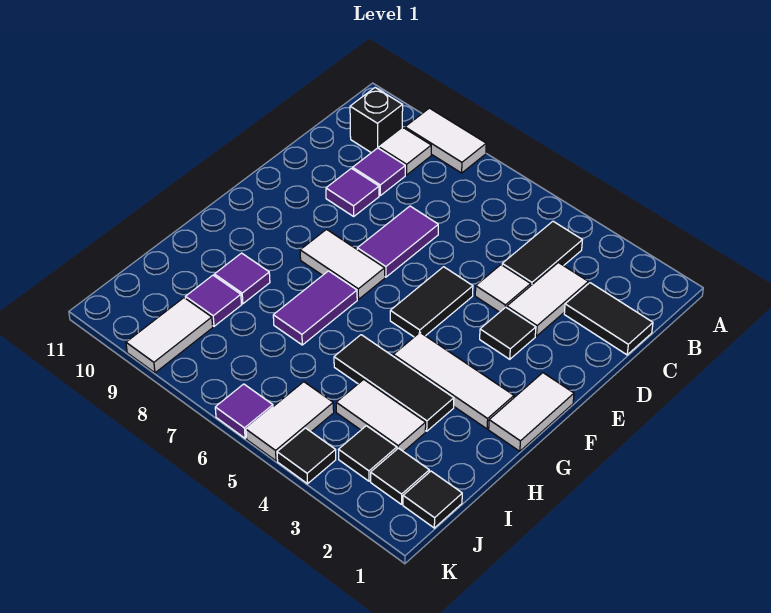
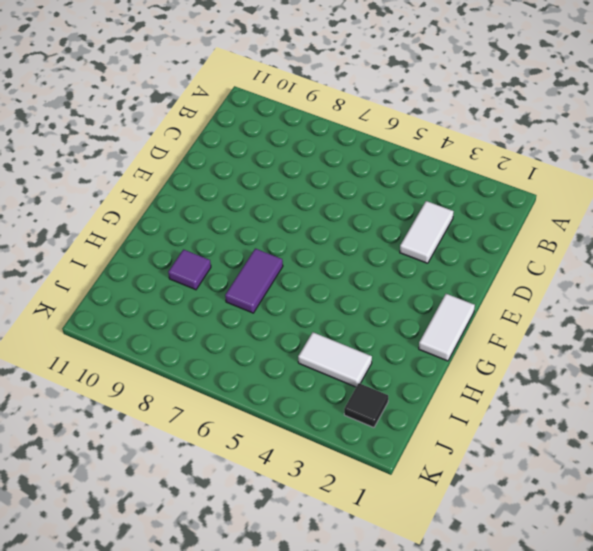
none -> white tile A8:A9 level 1
none -> black tile B4:C4 level 1
none -> white tile B9 level 1

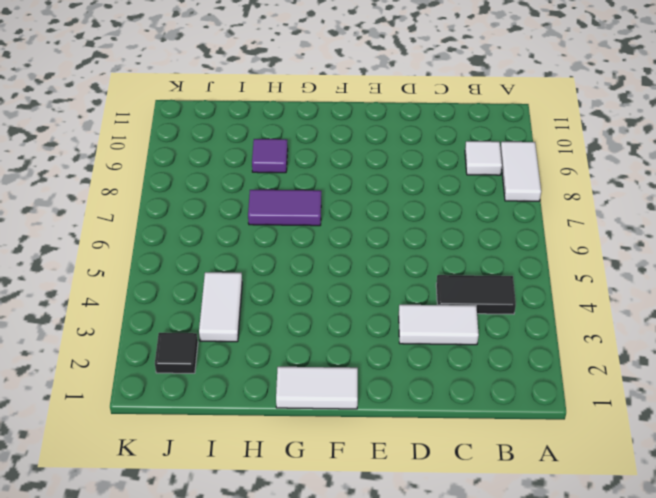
none -> black brick B10 level 1
none -> black tile C1:C2 level 1
none -> purple tile C9 level 1

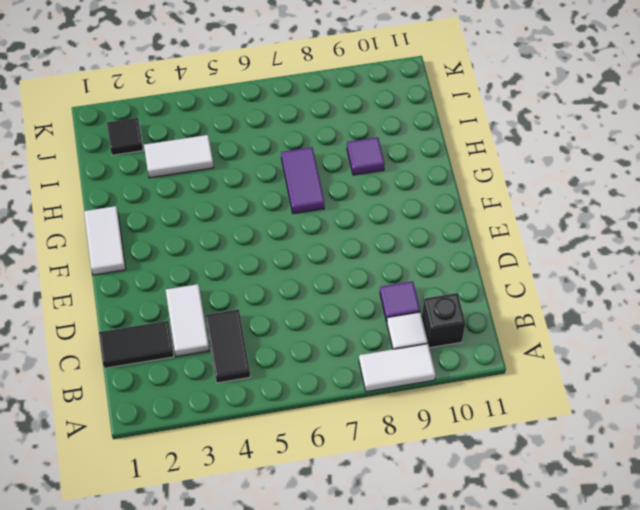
none -> white tile D4 level 1
none -> purple tile D7:E7 level 1
none -> purple tile D9 level 1

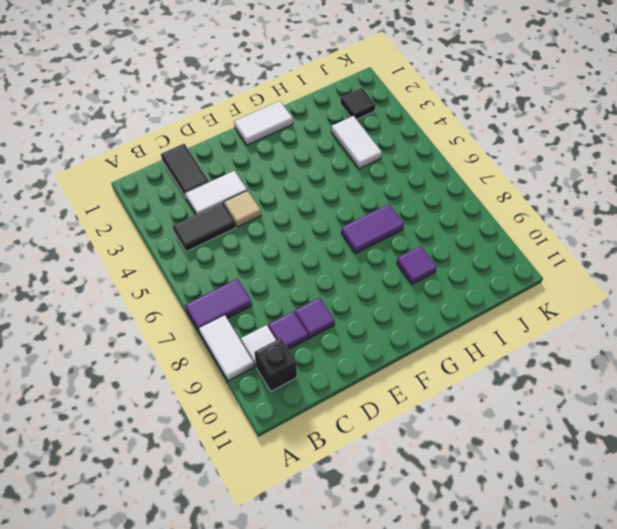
purple tile A7:B7 level 1 -> purple tile D7:E7 level 1
tan tile D4 level 1 -> white tile D4 level 1
none -> black tile E3 level 1
none -> black tile E5:F5 level 1
none -> white tile F7:F8 level 1

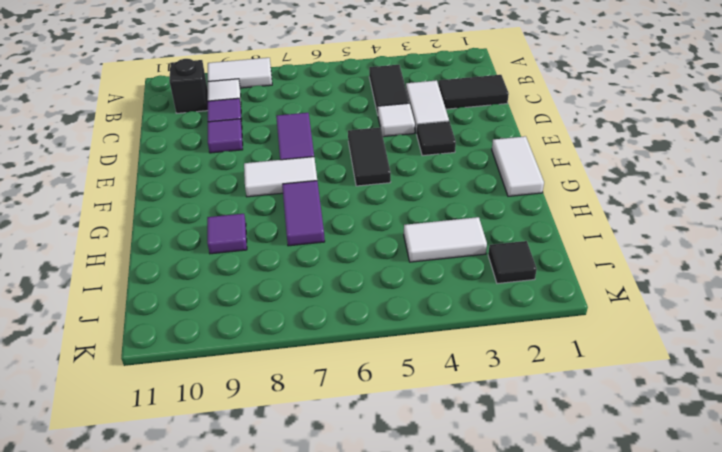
none -> white tile G2:G4 level 1
none -> black tile H3:H5 level 1
none -> purple tile I9 level 1

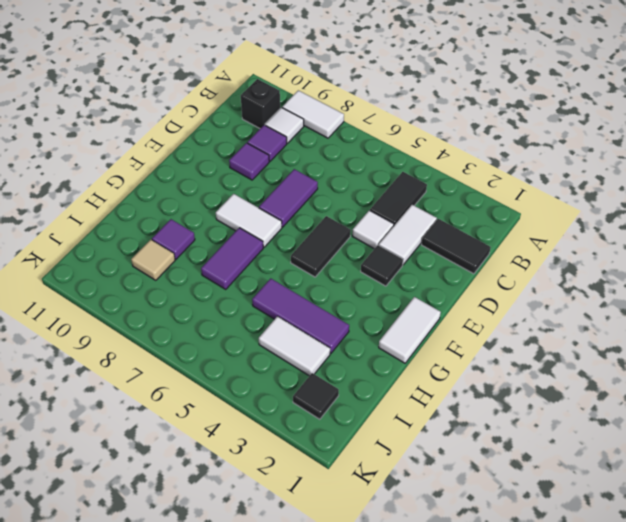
purple tile H3:H5 level 1 -> black tile H3:H5 level 1
tan tile I9 level 1 -> purple tile I9 level 1
none -> white tile G2:G4 level 1
none -> black tile J1 level 1
none -> black tile J3 level 1

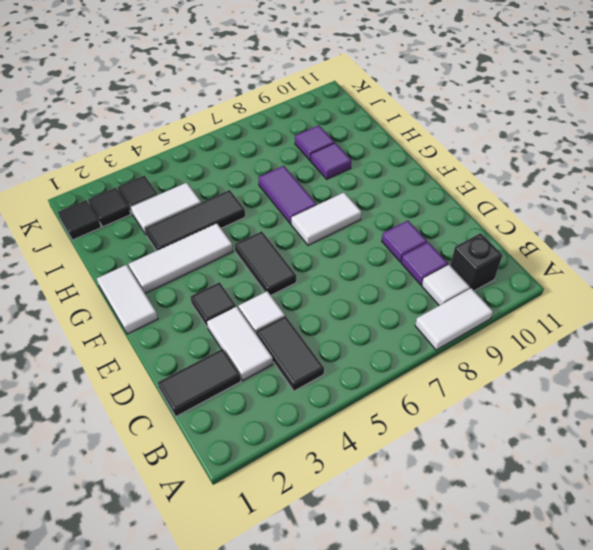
none -> purple tile D7:E7 level 1
none -> white tile J5:K5 level 1
none -> white tile J9:K9 level 1

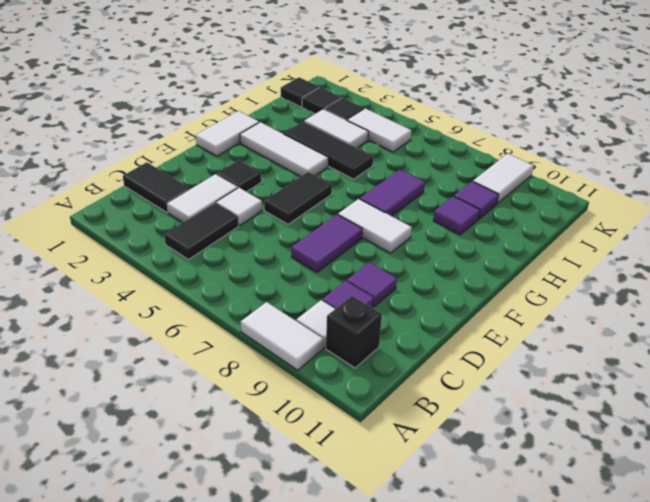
white tile J4:J5 level 1 -> white tile J5:K5 level 1
none -> black tile K4 level 1
none -> purple tile K6 level 1

